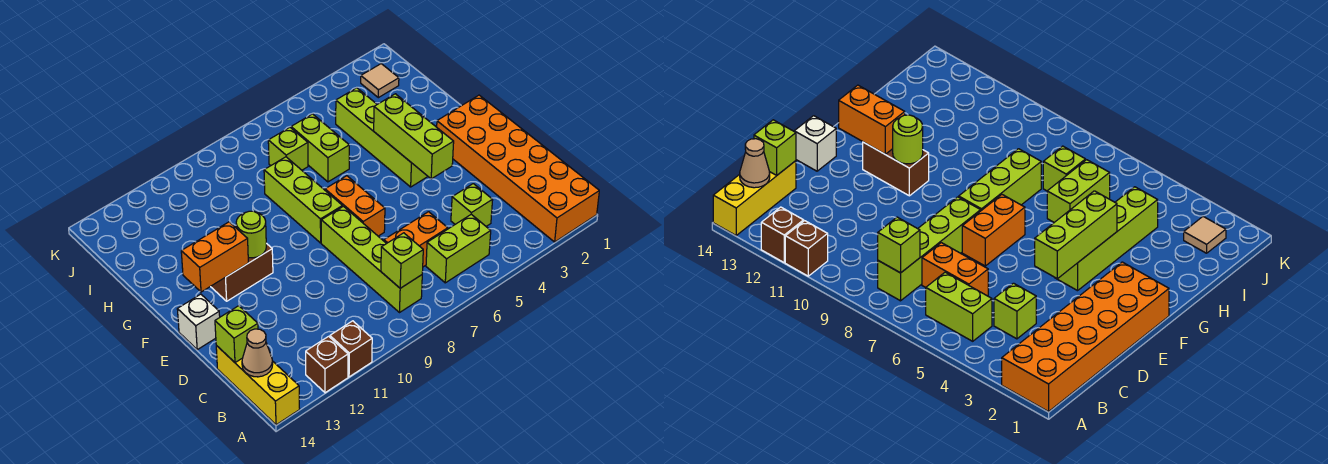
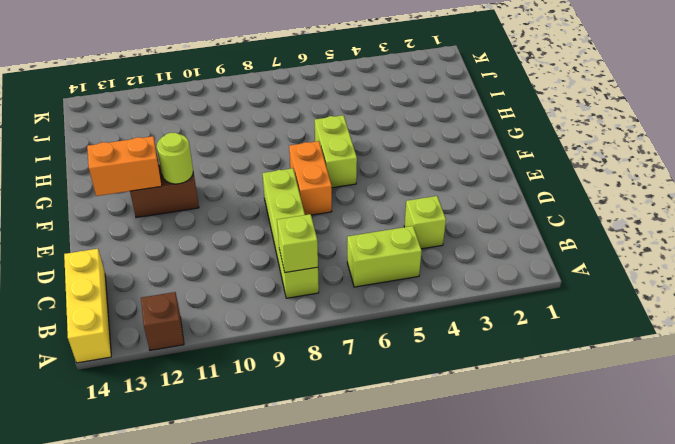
lime brick F6:G6 level 1 -> lime brick H6:I6 level 1
none -> orange brick A1:F2 level 1
none -> brown brick A11 level 1
none -> orange brick C6:C7 level 1

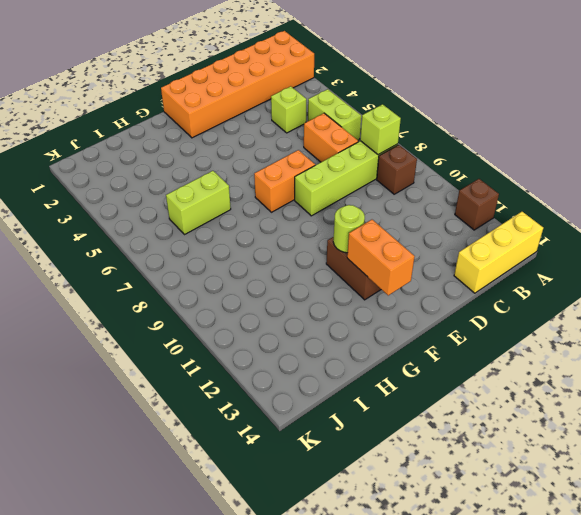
brown brick B9 level 1 -> brown brick A11 level 1
none -> white brick E14 level 1
none -> lime brick F4:I4 level 1
none -> lime brick F8:H8 level 1

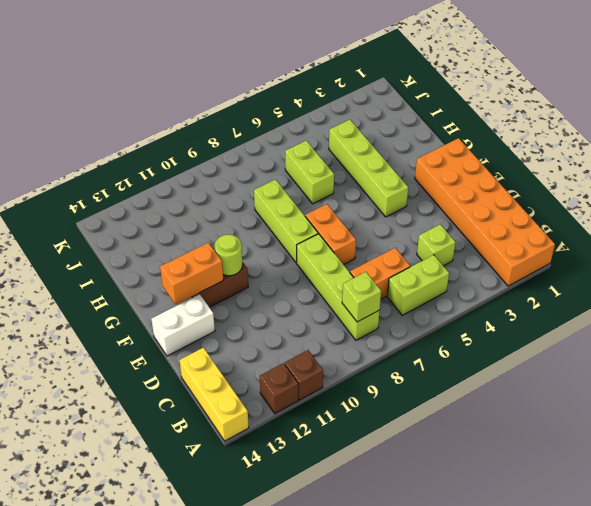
white brick E13:E14 level 1 -> white brick E14 level 1
none -> lime brick I7 level 1
none -> tan tile J2 level 1
none -> tan cone B14 level 2

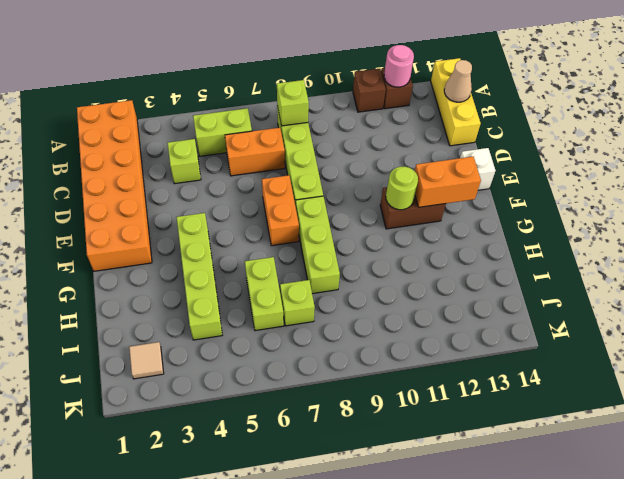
pink round brick A12 level 2 -> none
none -> lime brick C14 level 2
none -> lime brick E4:G4 level 2

